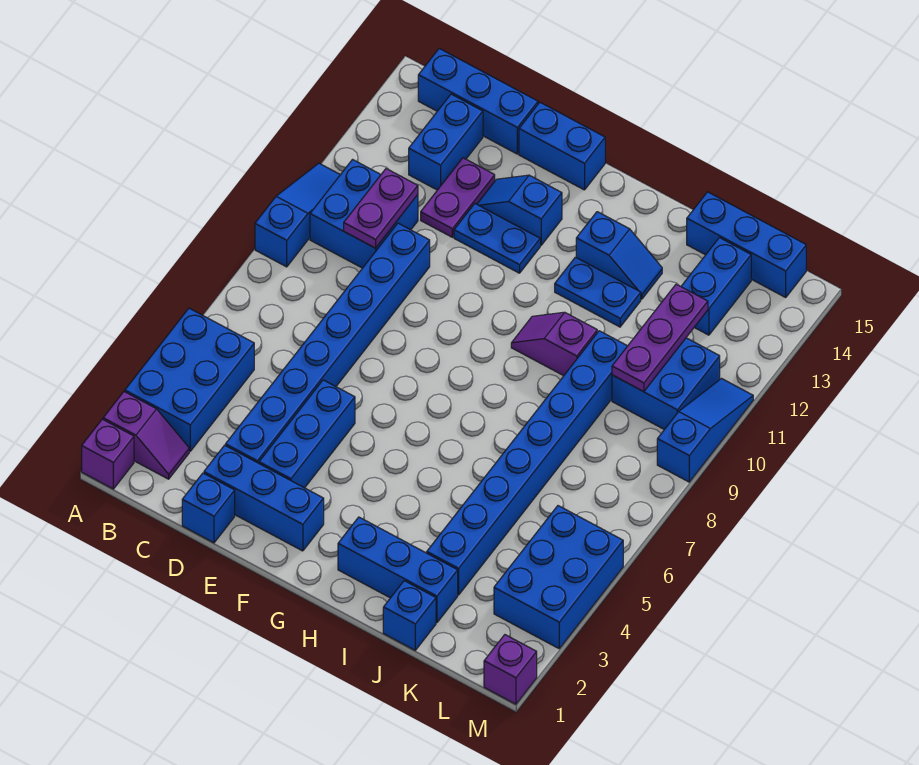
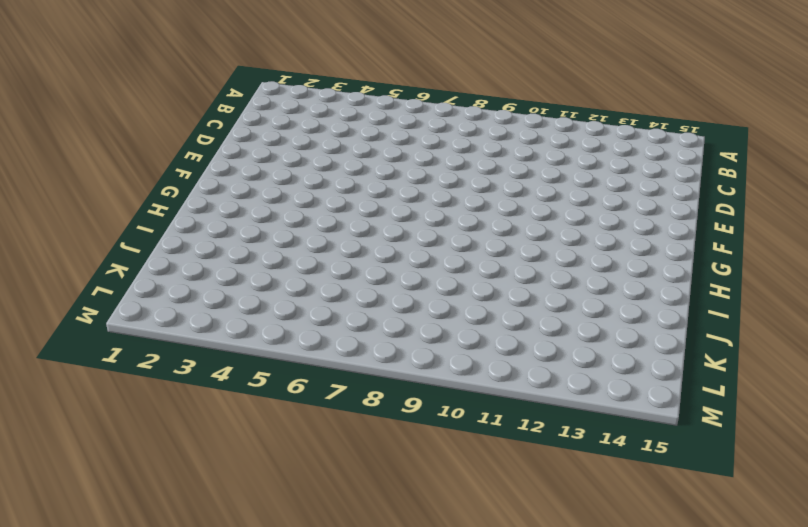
none -> purple brick A1 level 1
none -> purple slope A2:B2 level 1 top A
none -> blue brick A3:B5 level 1

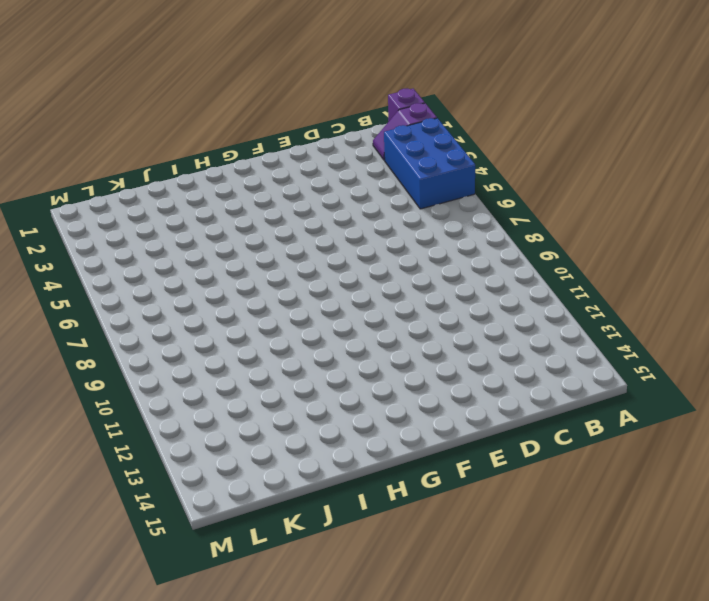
none -> blue slope A9:A11 level 1 top 9
none -> blue brick B10:C11 level 1
none -> blue brick B15:D15 level 1

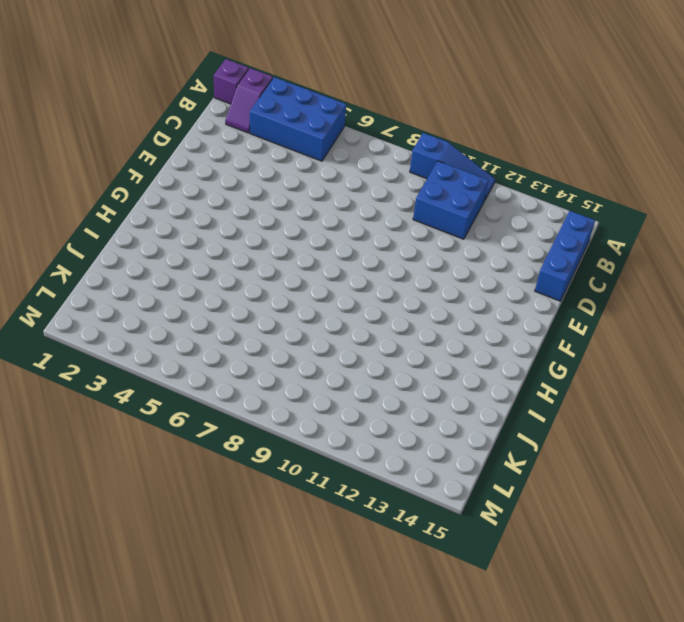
none -> blue brick C13:C14 level 1
none -> blue brick D1 level 1
none -> blue brick D2:F2 level 1

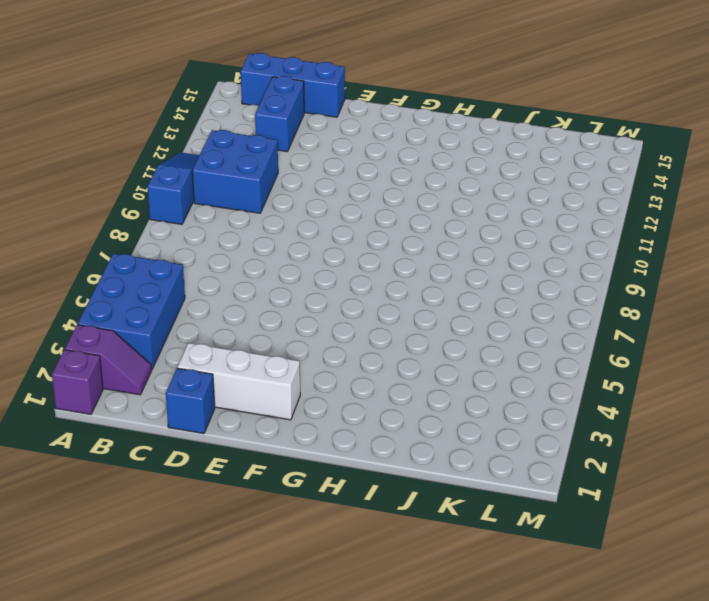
white brick D2:F2 level 1 -> blue brick D2:F2 level 1
none -> blue brick D3:D10 level 1
none -> purple plate D12:D13 level 1
none -> blue brick E3:E5 level 1

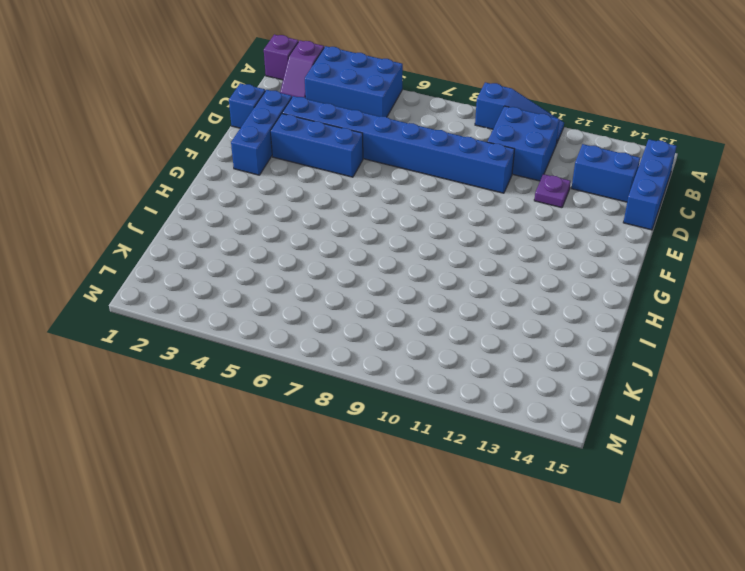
purple plate D12 level 1 -> purple plate D12:D13 level 1
none -> blue plate E12:F12 level 1
none -> blue slope E13:F13 level 1 top F
none -> blue brick E15:F15 level 1

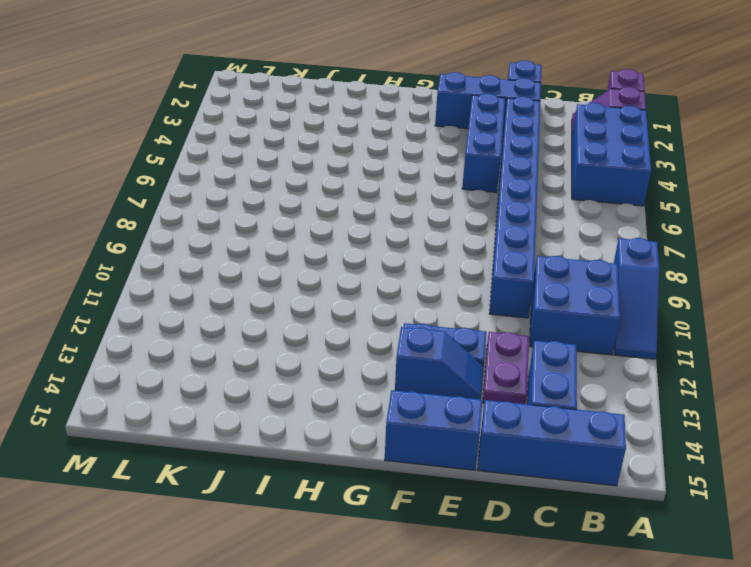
none -> blue brick H2:J2 level 1
none -> purple slope H10:I10 level 1 top I
none -> blue plate H12:I12 level 1

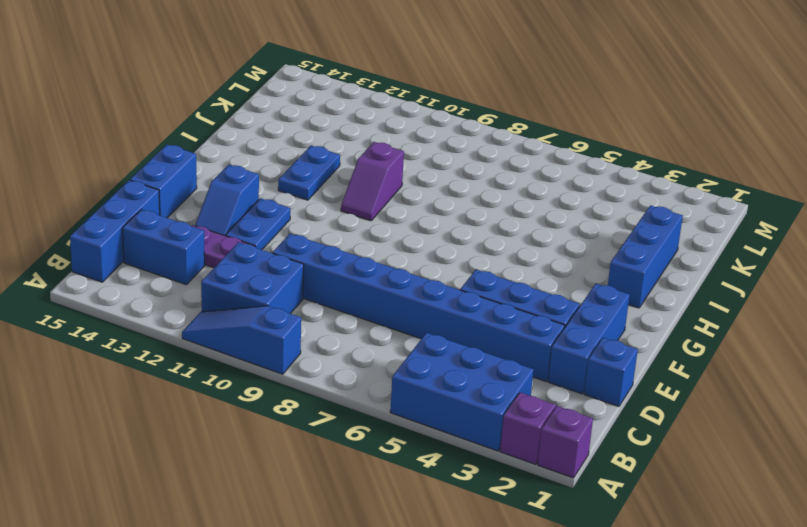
none -> blue slope H13:I13 level 1 top H
none -> blue brick J1 level 1
none -> blue brick J3:J10 level 1

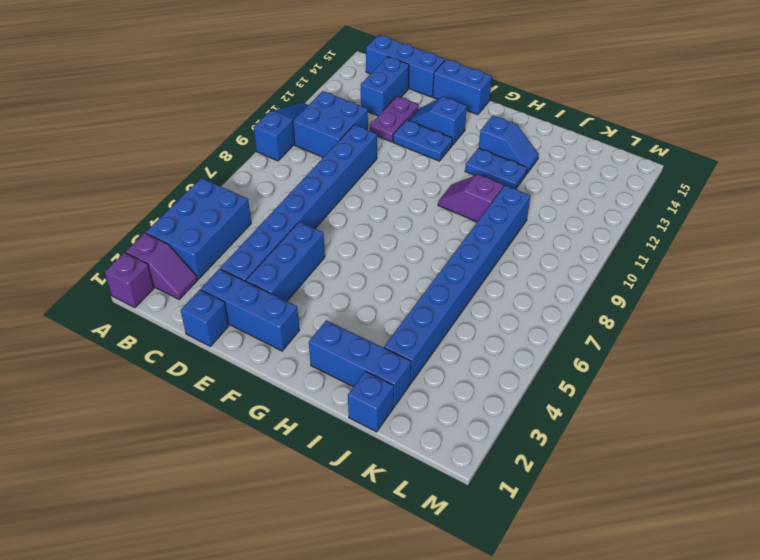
none -> blue brick J15:L15 level 1
none -> blue brick K10:L11 level 1
none -> blue brick K13:K14 level 1

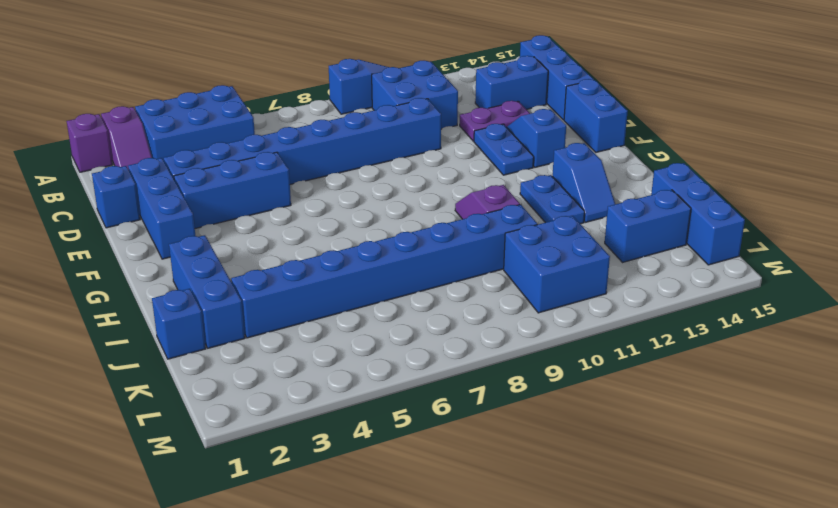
none -> blue brick L3:M5 level 1
none -> purple brick M1 level 1
none -> blue slope M9:M11 level 1 top 9

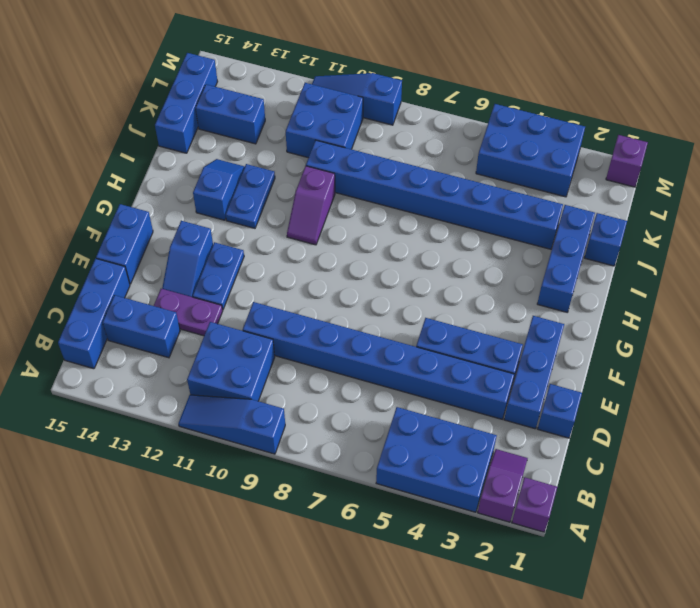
none -> purple plate C10:C11 level 2
none -> purple plate K10:K12 level 2

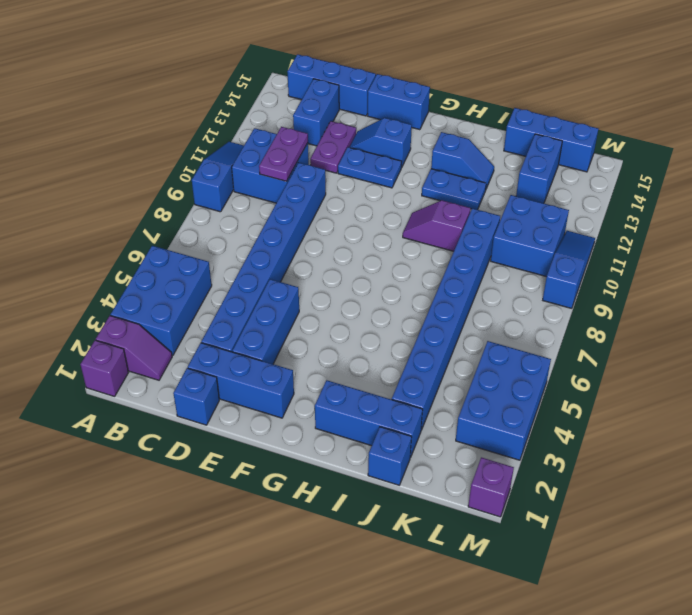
none -> purple plate K10:K12 level 2

